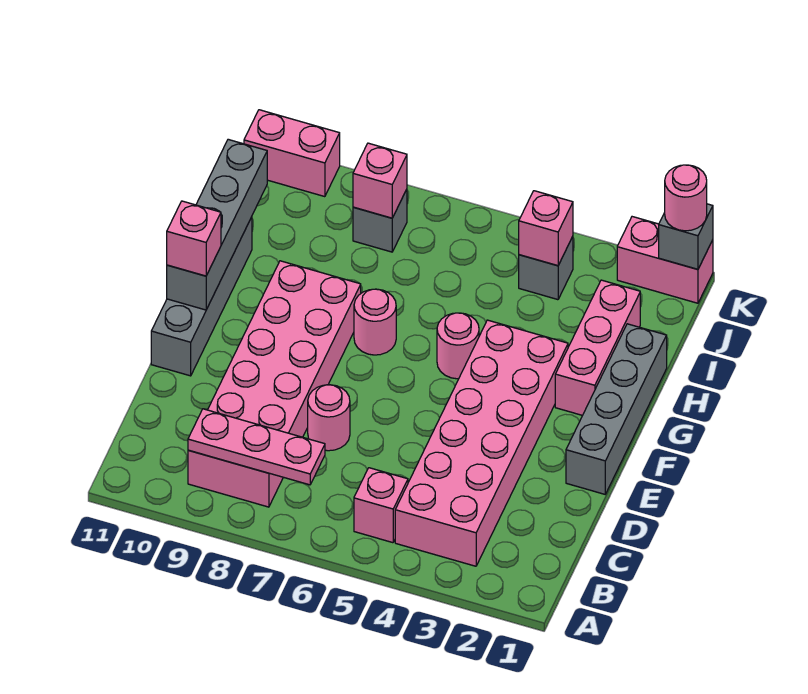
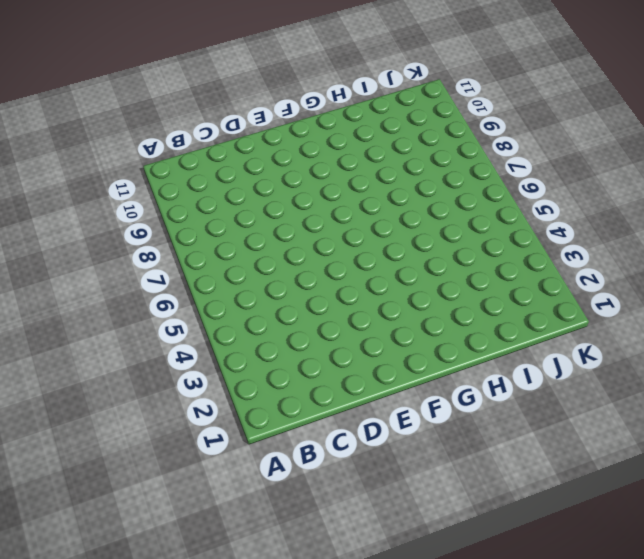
none -> pink brick B3:G4 level 1
none -> pink brick B5 level 1
none -> pink brick B8:G9 level 1

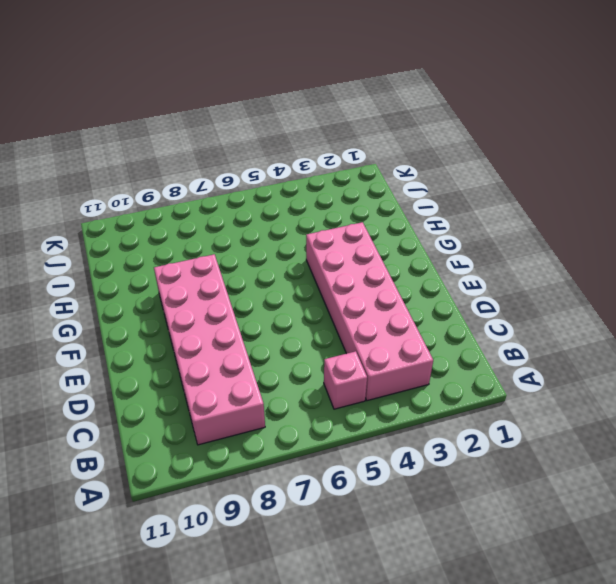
none -> pink round brick D7 level 1
none -> grey brick E1:H1 level 1
none -> grey brick E11:H11 level 1

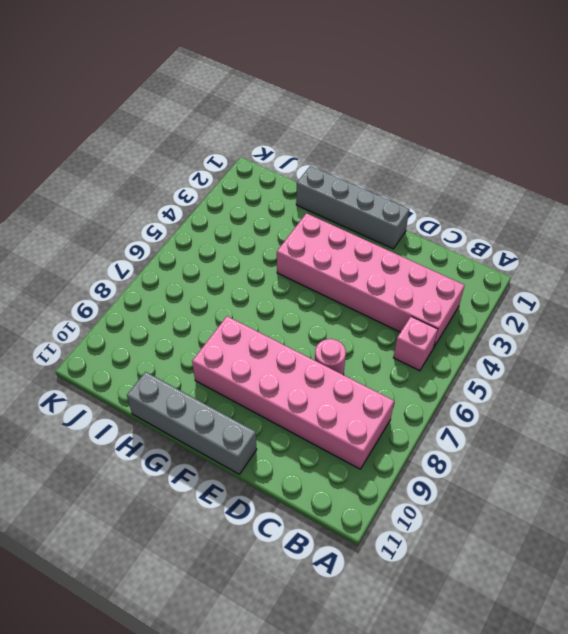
none -> pink brick G2:I2 level 1
none -> pink round brick G5 level 1
none -> pink round brick G7 level 1

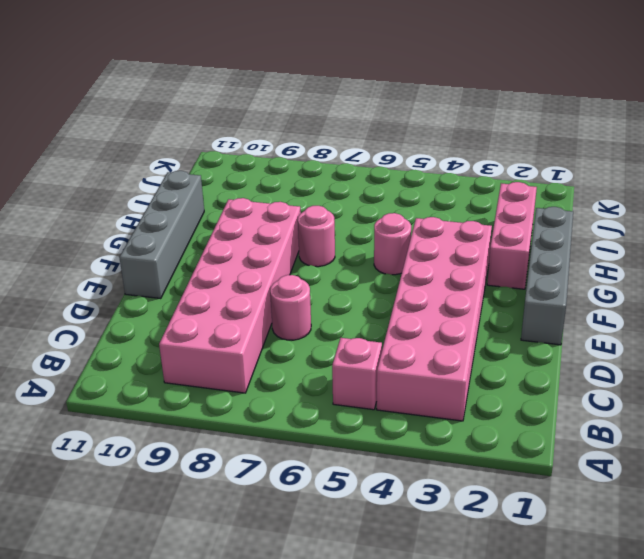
none -> grey brick J4 level 1
none -> grey brick J8 level 1
none -> pink brick K1:K2 level 1

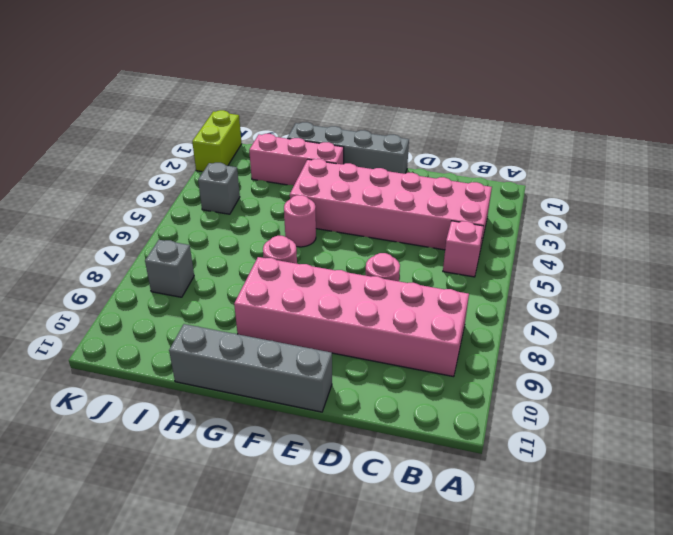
lime brick K1:K2 level 1 -> pink brick K1:K2 level 1
none -> pink brick K10:K11 level 1
none -> pink plate B7:B9 level 2
none -> grey brick F11:I11 level 2

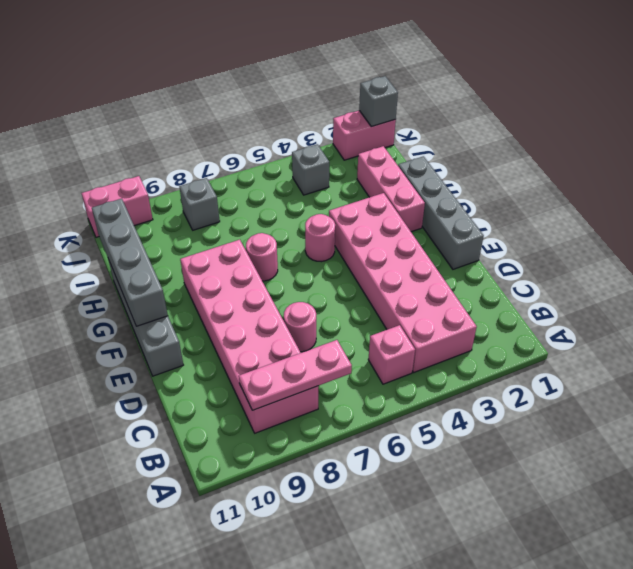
none -> pink brick J4 level 2
none -> pink brick J8 level 2
none -> pink brick F11 level 3

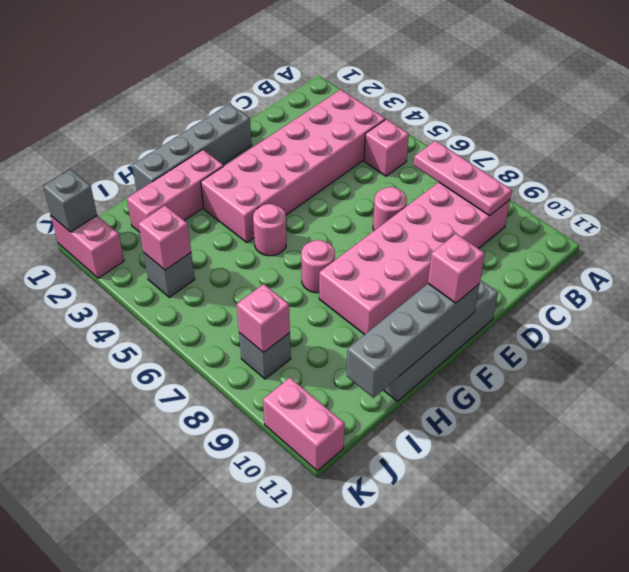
none -> pink round brick K1 level 3

